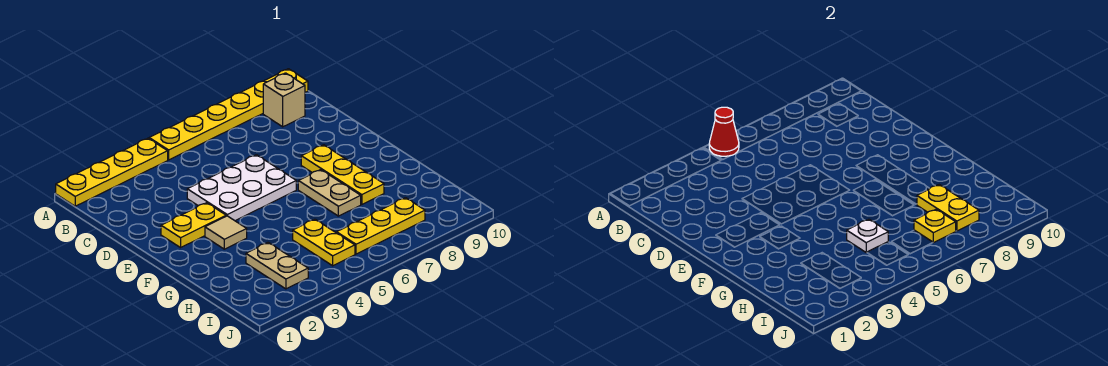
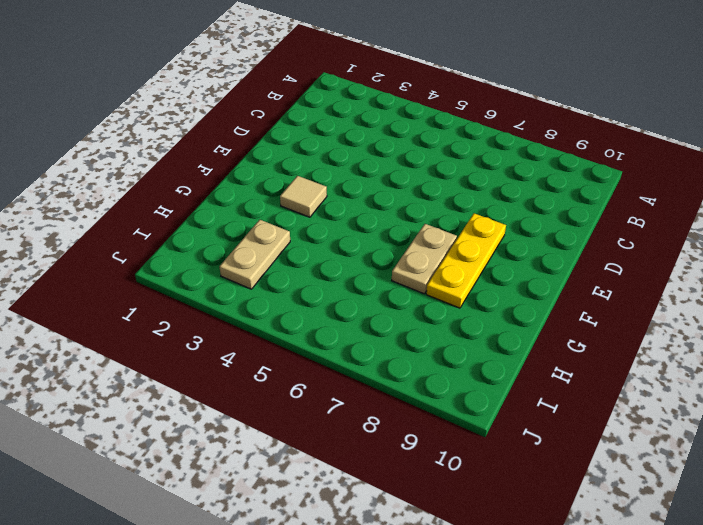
none -> yellow plate A1:A4 level 1
none -> yellow plate A5:A10 level 1
none -> tan brick B9 level 1

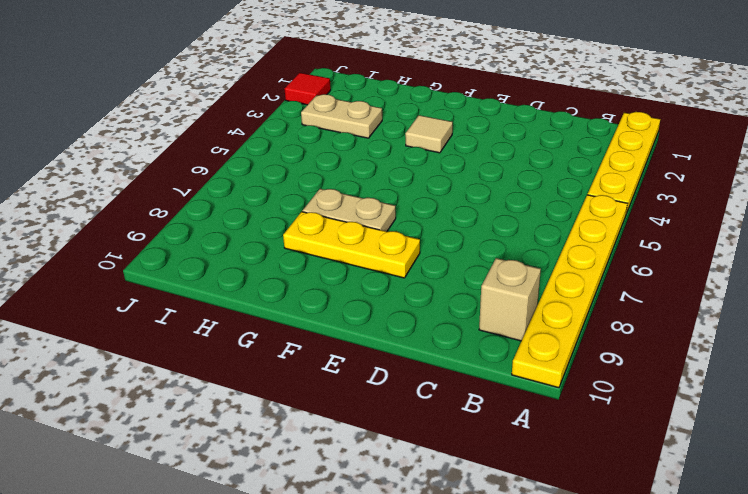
red tile J2 level 1 -> none
none -> white plate D4:E6 level 1
none -> yellow plate E2:E3 level 1
none -> yellow plate H5:I5 level 1

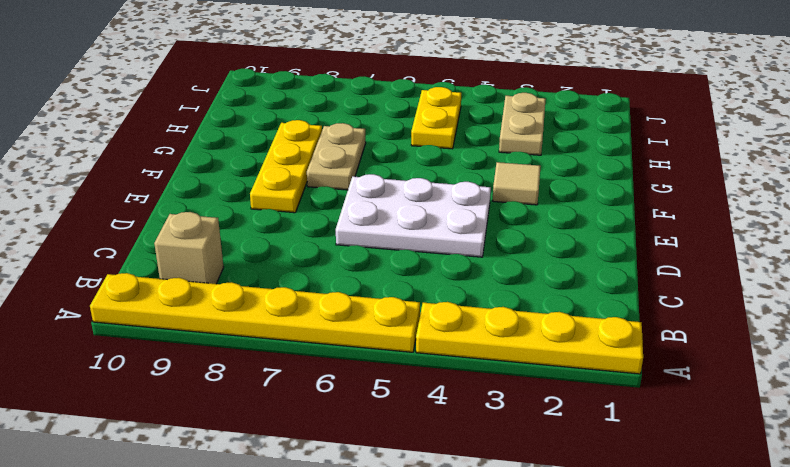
none -> yellow plate E2:E3 level 1
none -> yellow plate I6:I8 level 1
none -> red cone A5 level 2

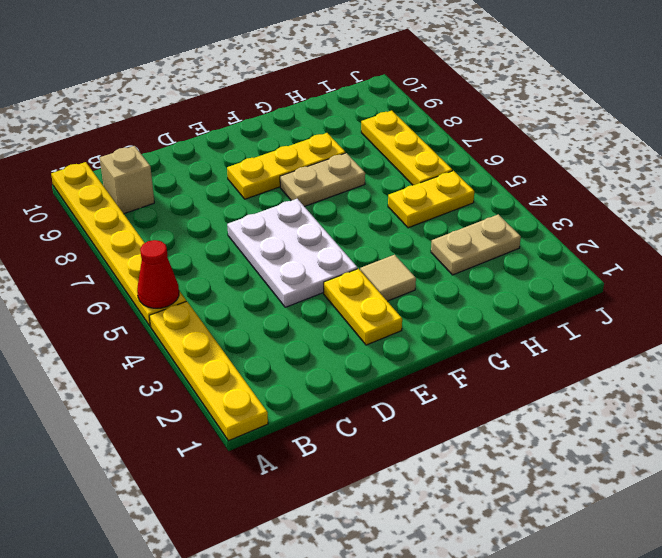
none -> white plate H5 level 2
none -> yellow plate H8:I8 level 2
none -> yellow plate I7 level 2

